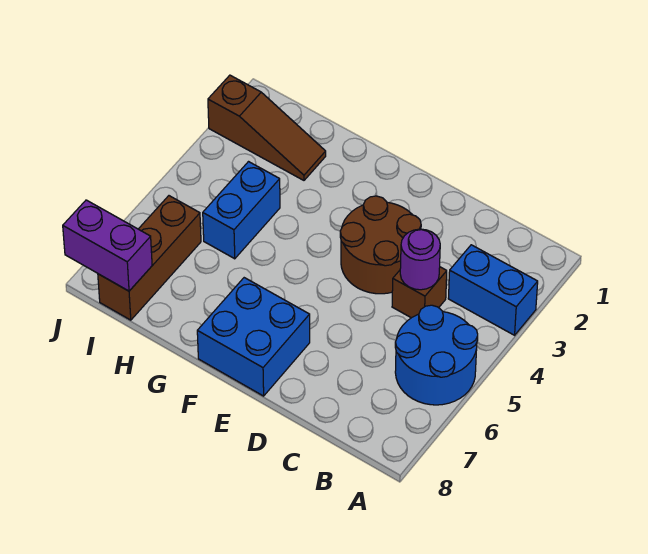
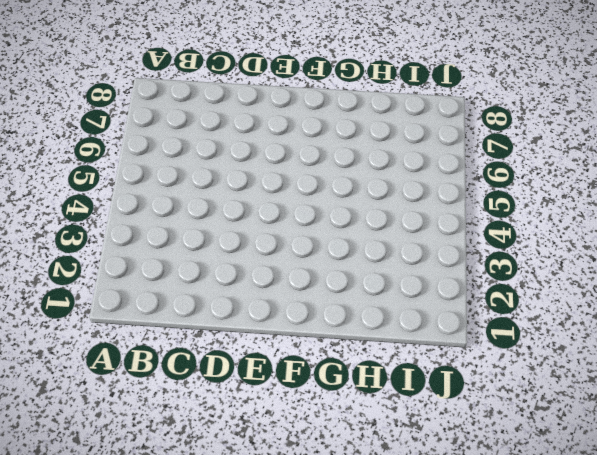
none -> blue brick A3:B3 level 1
none -> blue round brick A5:B6 level 1

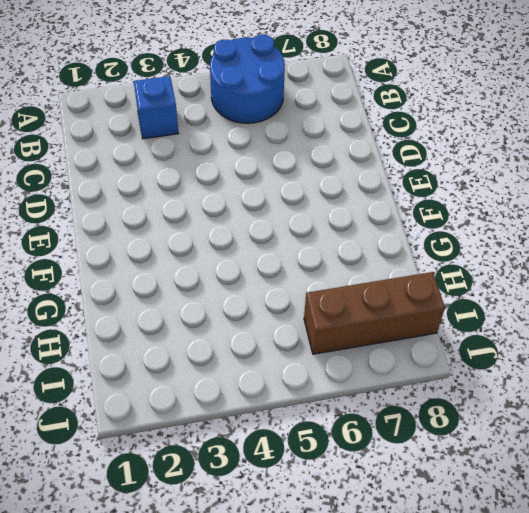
blue brick B3 level 1 -> blue brick A3:B3 level 1
none -> brown brick C4 level 1
none -> brown round brick D3:E4 level 1

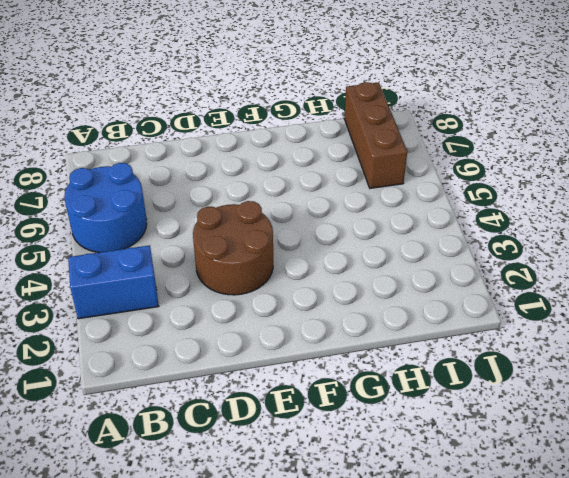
none -> brown brick C4 level 1
none -> blue brick E7:F8 level 1

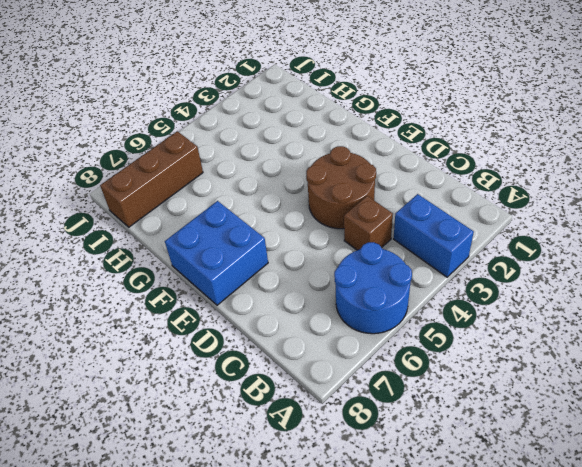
none -> brown slope H2:J2 level 1 top J
none -> blue brick H4:H5 level 1

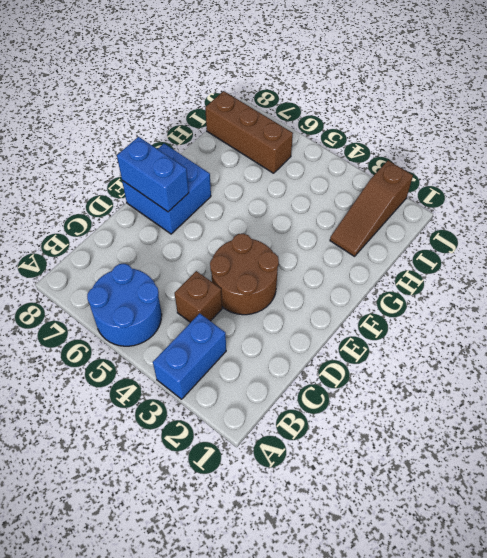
blue brick E7:E8 level 2 -> blue brick H4:H5 level 1
none -> purple round brick C4 level 2
none -> purple brick I8:J8 level 2

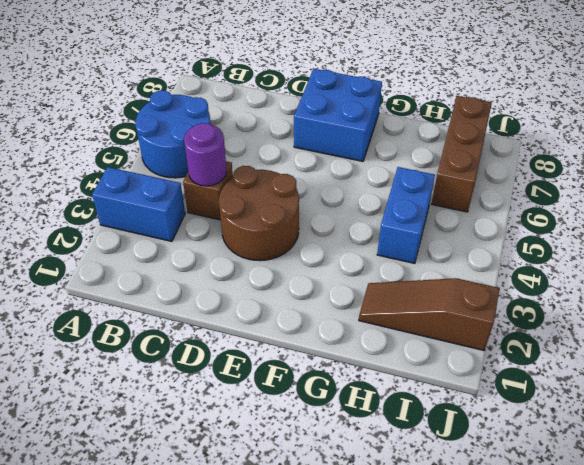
none -> purple brick I8:J8 level 2

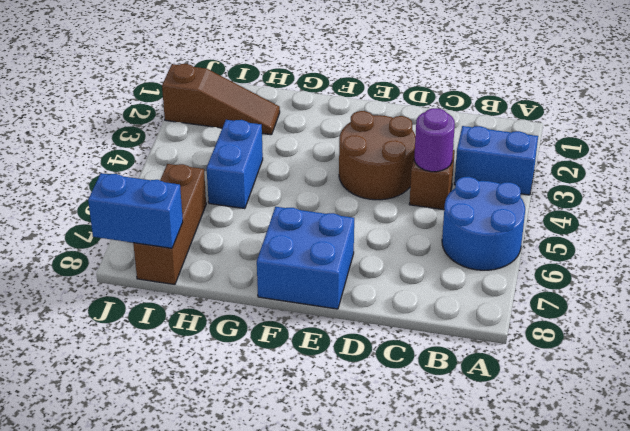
blue brick I8:J8 level 2 -> purple brick I8:J8 level 2

